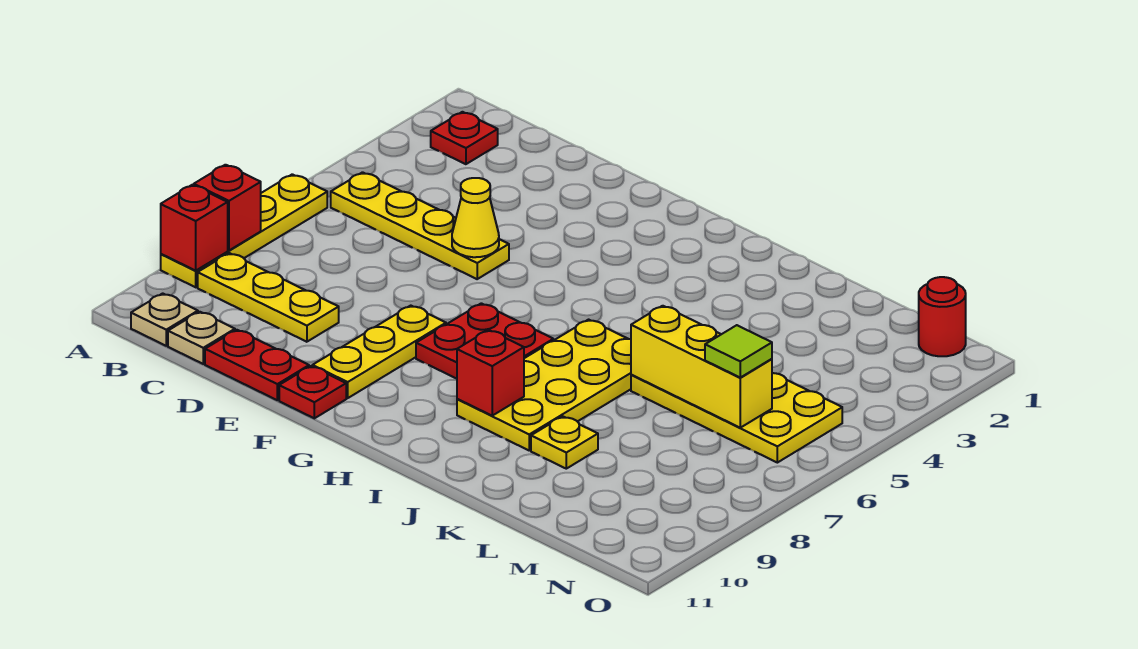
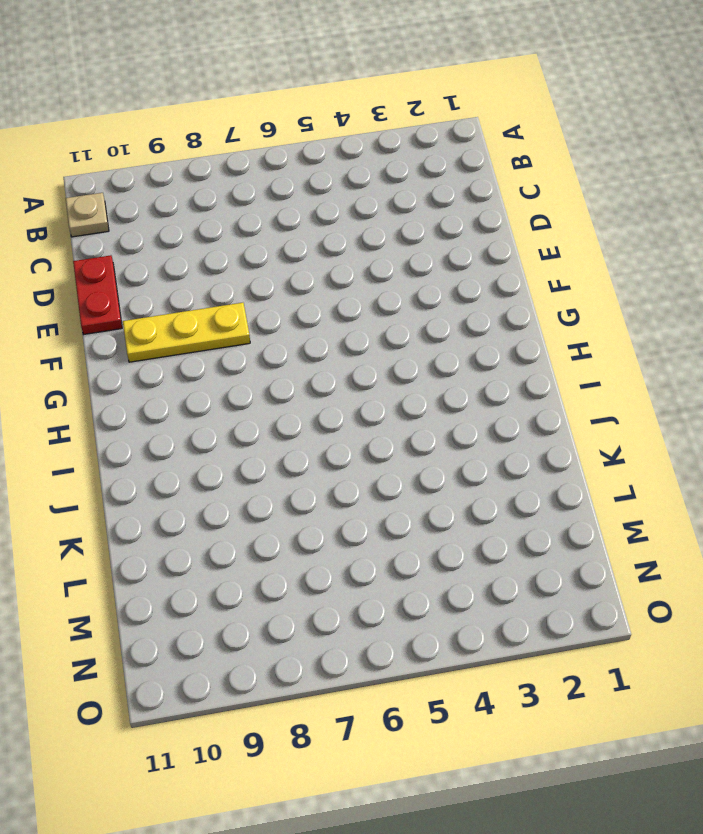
none -> yellow plate A6:A9 level 1
none -> red plate B2 level 1
none -> yellow plate B5:E5 level 1

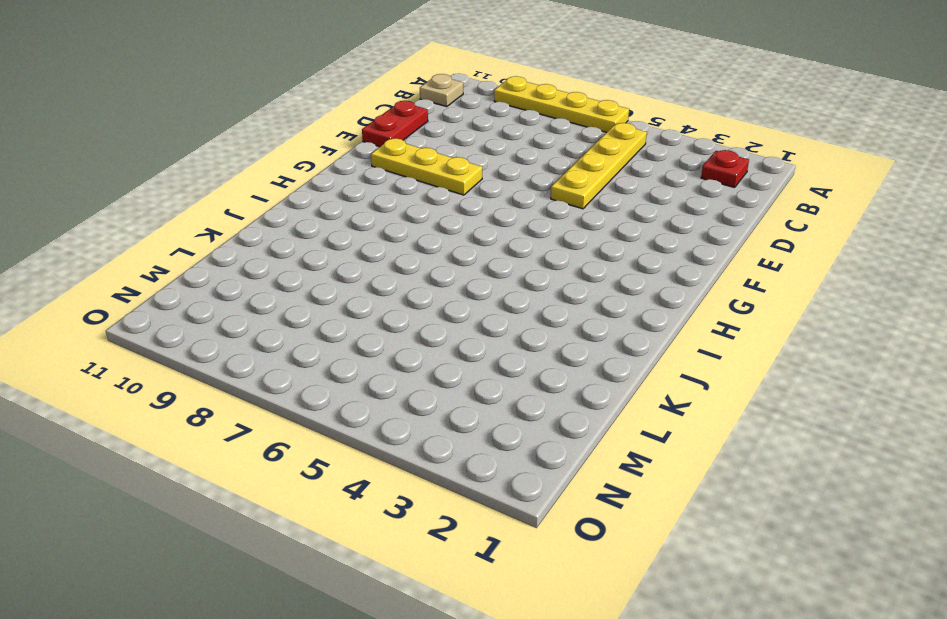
none -> yellow plate B9:D9 level 1
none -> tan plate C11 level 1
none -> red plate F11 level 1

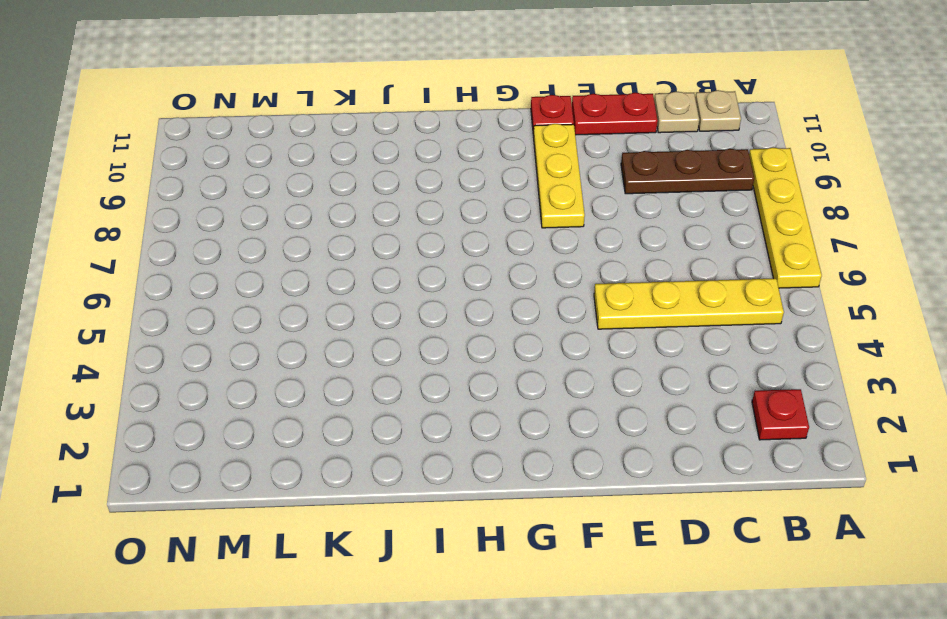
brown plate B9:D9 level 1 -> yellow plate B9:D9 level 1
none -> red plate G7:H8 level 1
none -> yellow plate I6:J9 level 1
none -> yellow plate K5:N6 level 1

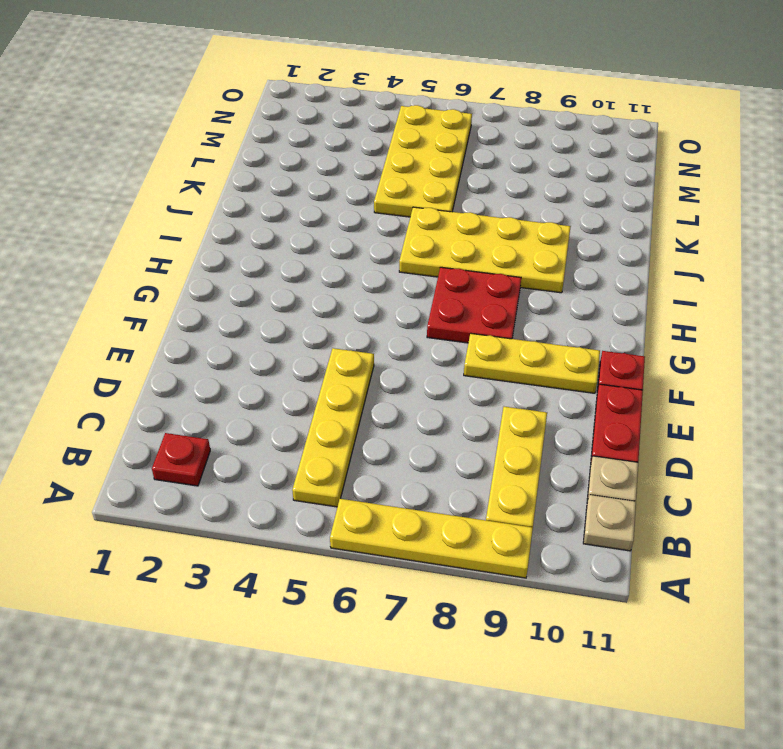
none -> yellow plate K9 level 1
none -> red round brick N1 level 1
none -> red brick A8 level 2

